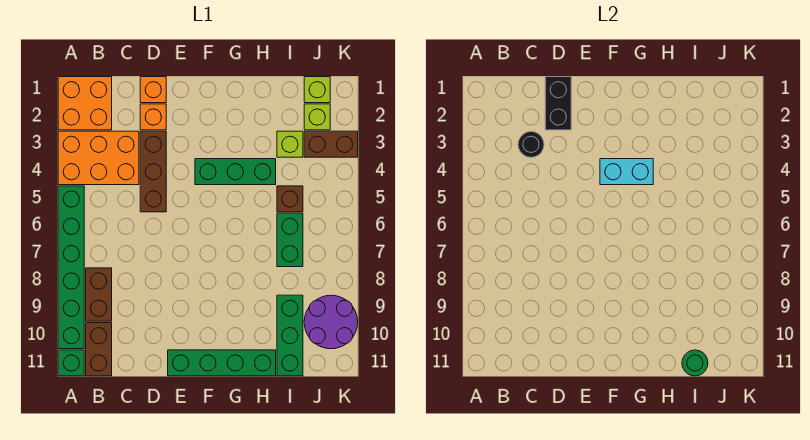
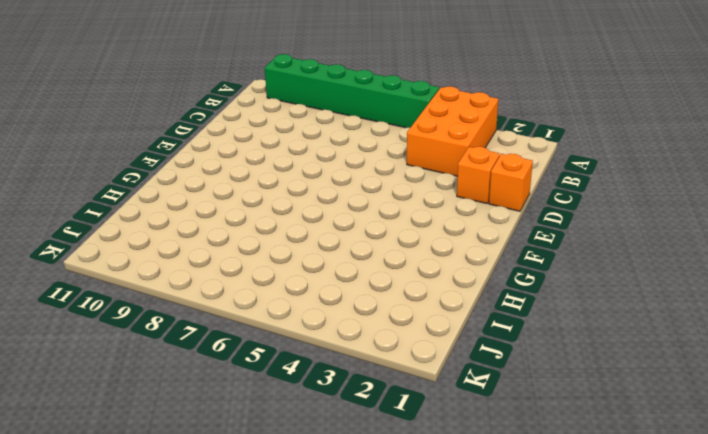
none -> orange brick A1:B2 level 1
none -> green brick A11 level 1
none -> brown brick B8:B9 level 1

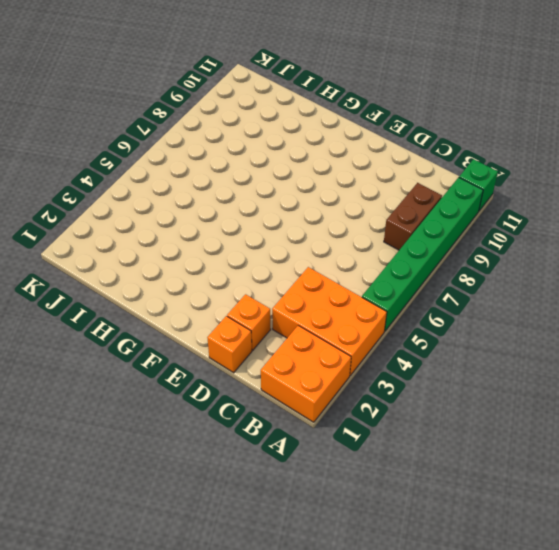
none -> brown brick B10:B11 level 1
none -> brown brick D3:D5 level 1
none -> green brick E11:H11 level 1

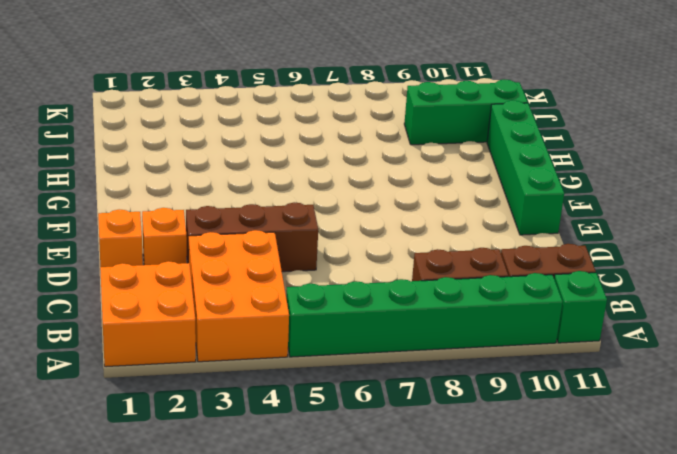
none -> green brick F4:H4 level 1
none -> lime brick I3 level 1
none -> brown brick I5 level 1

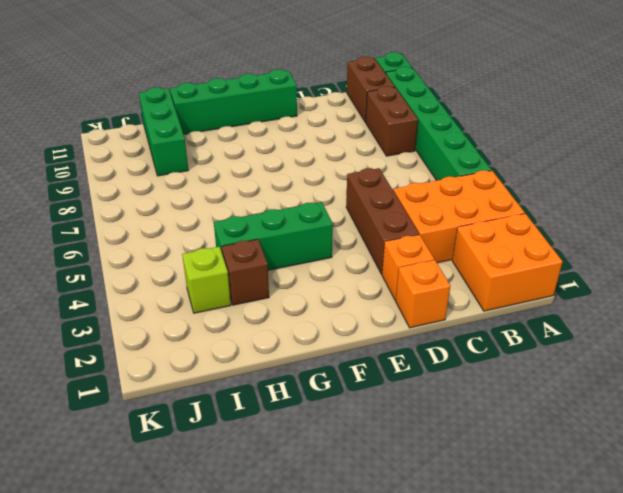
brown brick H3 level 1 -> brown brick I5 level 1
none -> green brick I6:I7 level 1
none -> lime brick J1 level 1
none -> lime brick J2 level 1

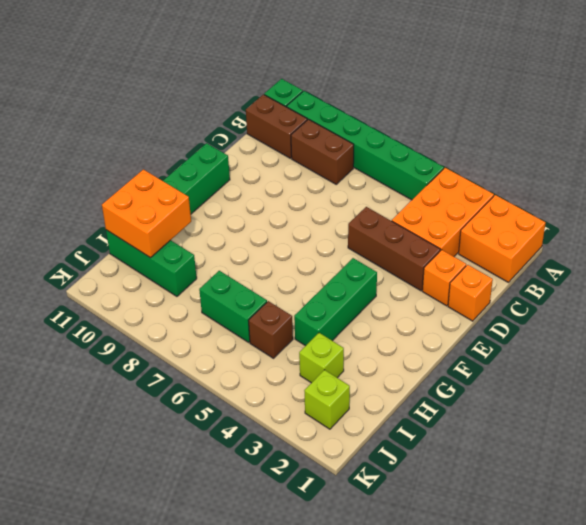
orange brick H10:I11 level 2 -> green round brick I11 level 2
none -> lime brick J1 level 1
none -> brown brick J3:K3 level 1
none -> purple round brick J9:K10 level 1

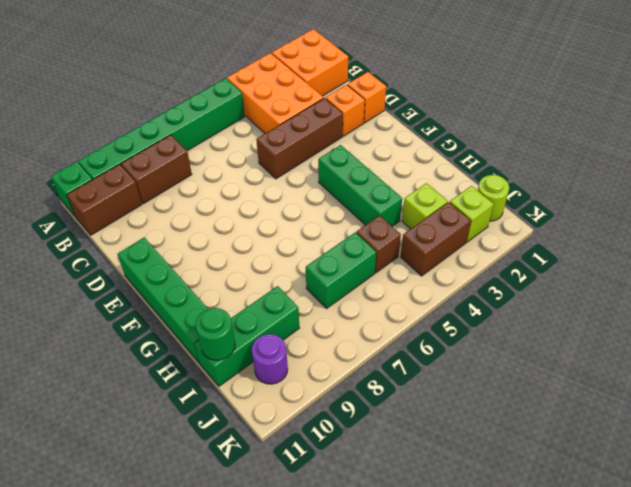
lime round brick J1 level 1 -> lime brick J1 level 1
brown brick J3:J4 level 1 -> brown brick J3:K3 level 1
purple round brick J10 level 1 -> purple round brick J9:K10 level 1
none -> black round brick C3 level 2
none -> black brick D1:D2 level 2
none -> cyan brick F4:G4 level 2

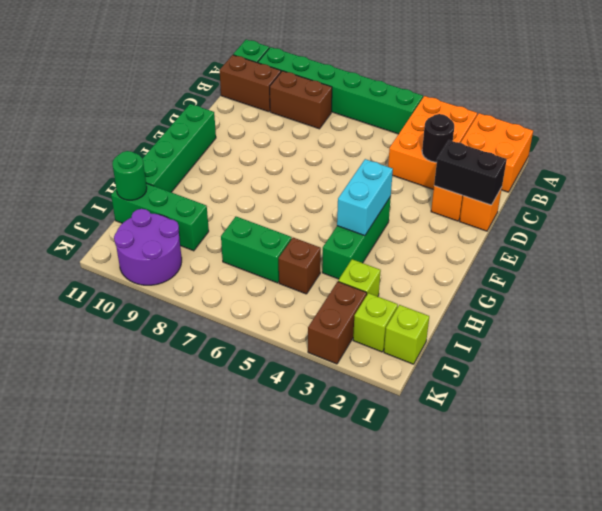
none -> brown brick D3:D5 level 1

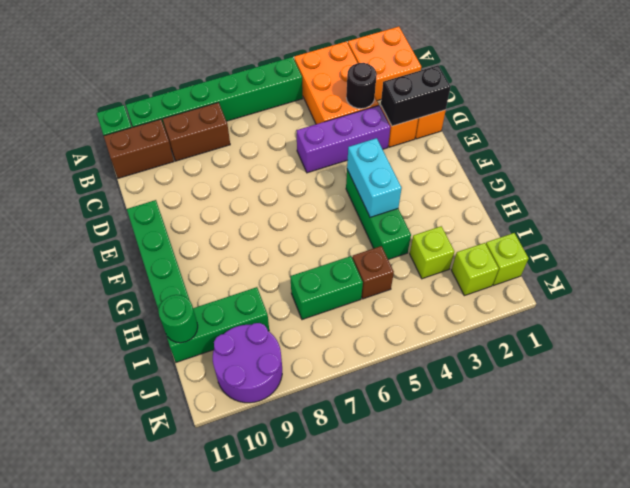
purple brick D3:D5 level 1 -> brown brick D3:D5 level 1
none -> brown brick J3:K3 level 1

